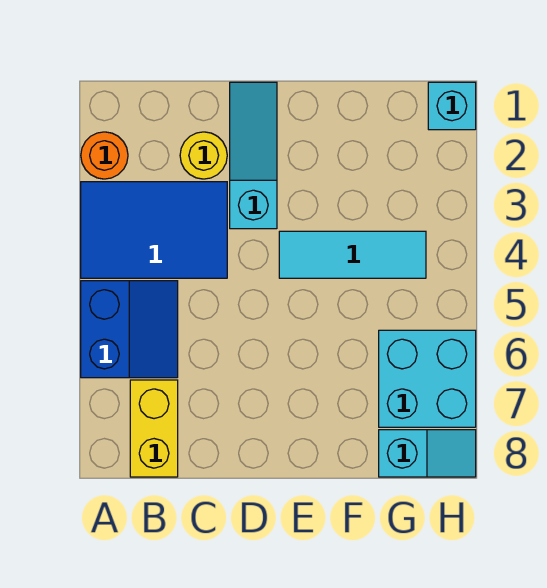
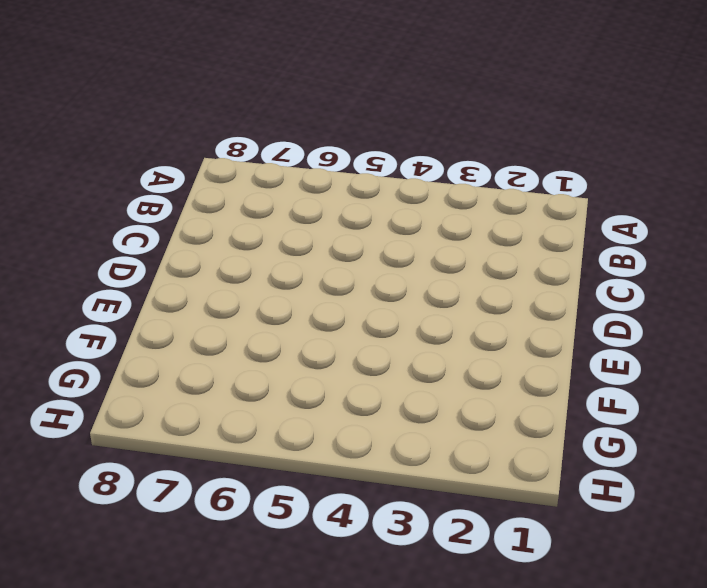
none -> orange round brick A2 level 1
none -> blue tile A3:C4 level 1

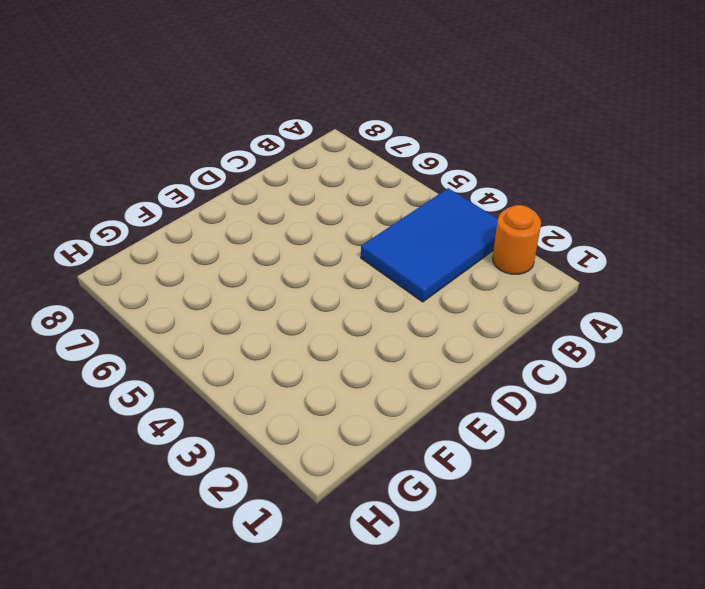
none -> blue slope A5:B6 level 1 top A
none -> yellow brick B7:B8 level 1

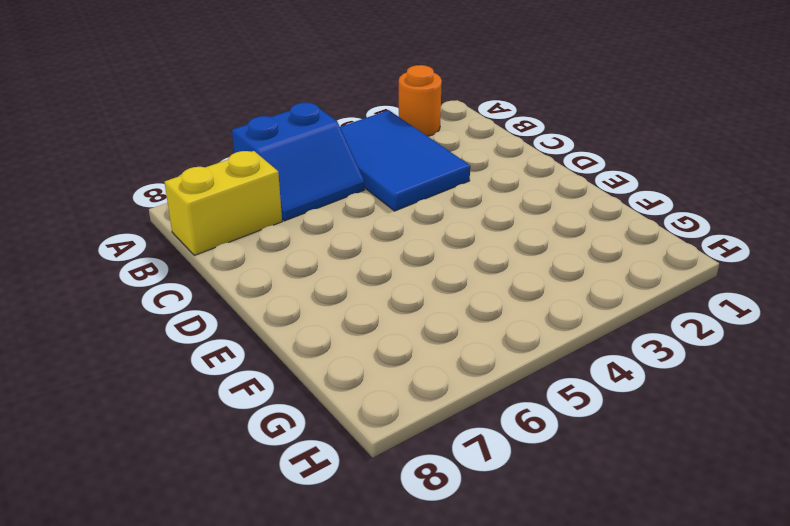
none -> yellow round brick C2 level 1
none -> cyan slope D1:D3 level 1 top 3

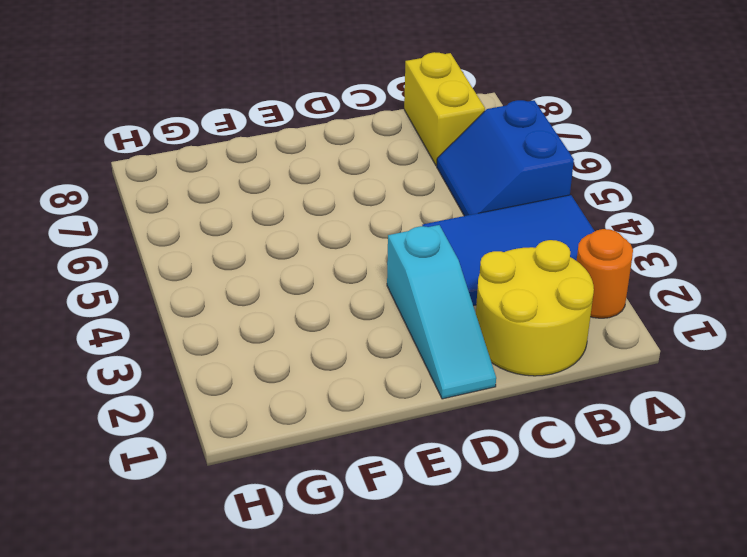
yellow round brick B1:C2 level 1 -> yellow round brick C2 level 1
none -> cyan tile E4:G4 level 1
none -> cyan brick G6:H7 level 1

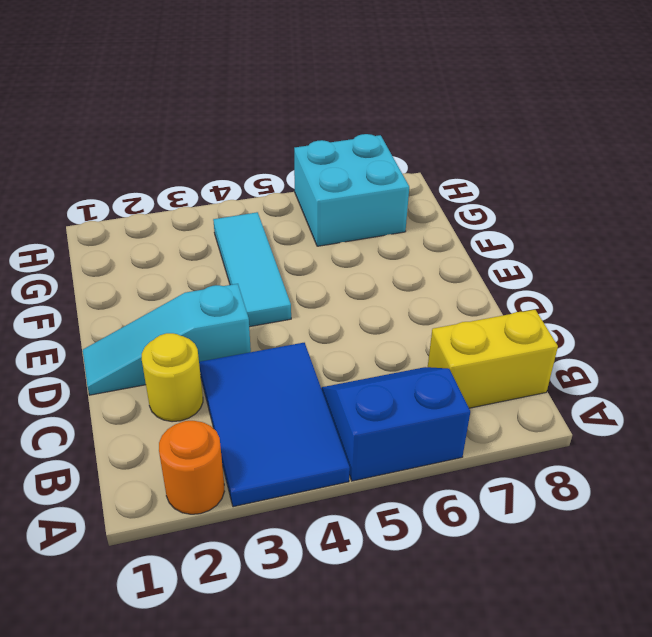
none -> cyan slope G8:H8 level 1 top G
none -> cyan brick H1 level 1

